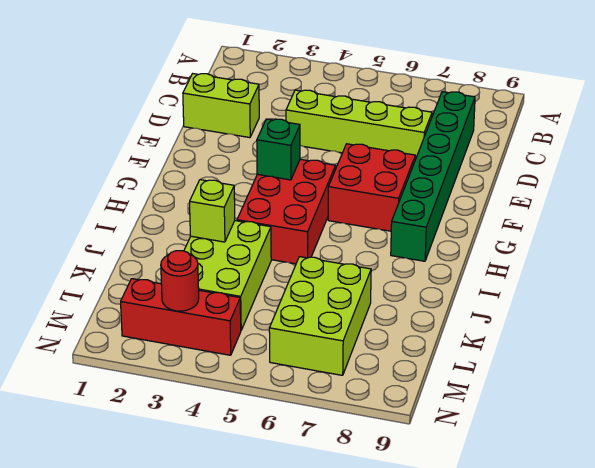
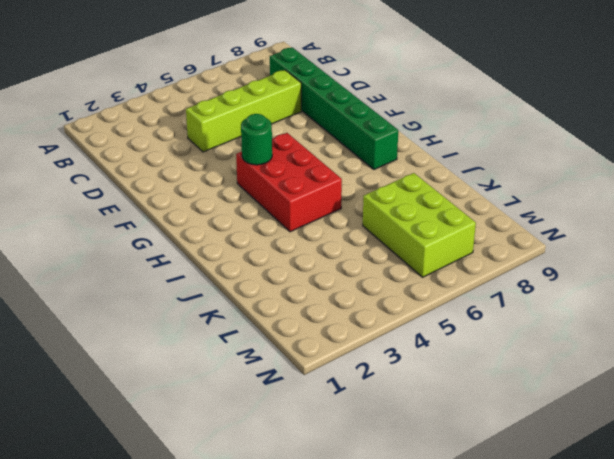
green round brick G4 level 2 -> green brick G4 level 2
none -> lime brick D1:D2 level 1
none -> red brick F6:G7 level 1

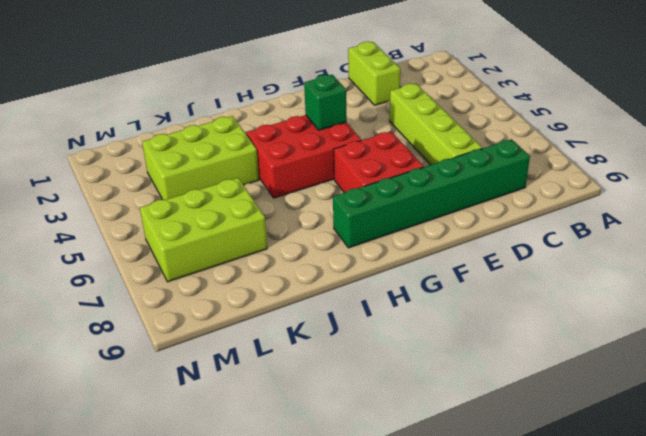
none -> red brick M2:M4 level 1
none -> lime brick J3 level 2

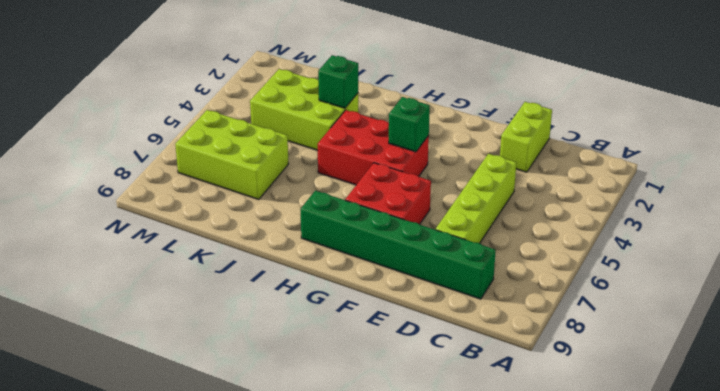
green brick J3 level 2 -> lime brick J3 level 2
none -> red brick M2:M4 level 1
none -> red round brick M3 level 2

